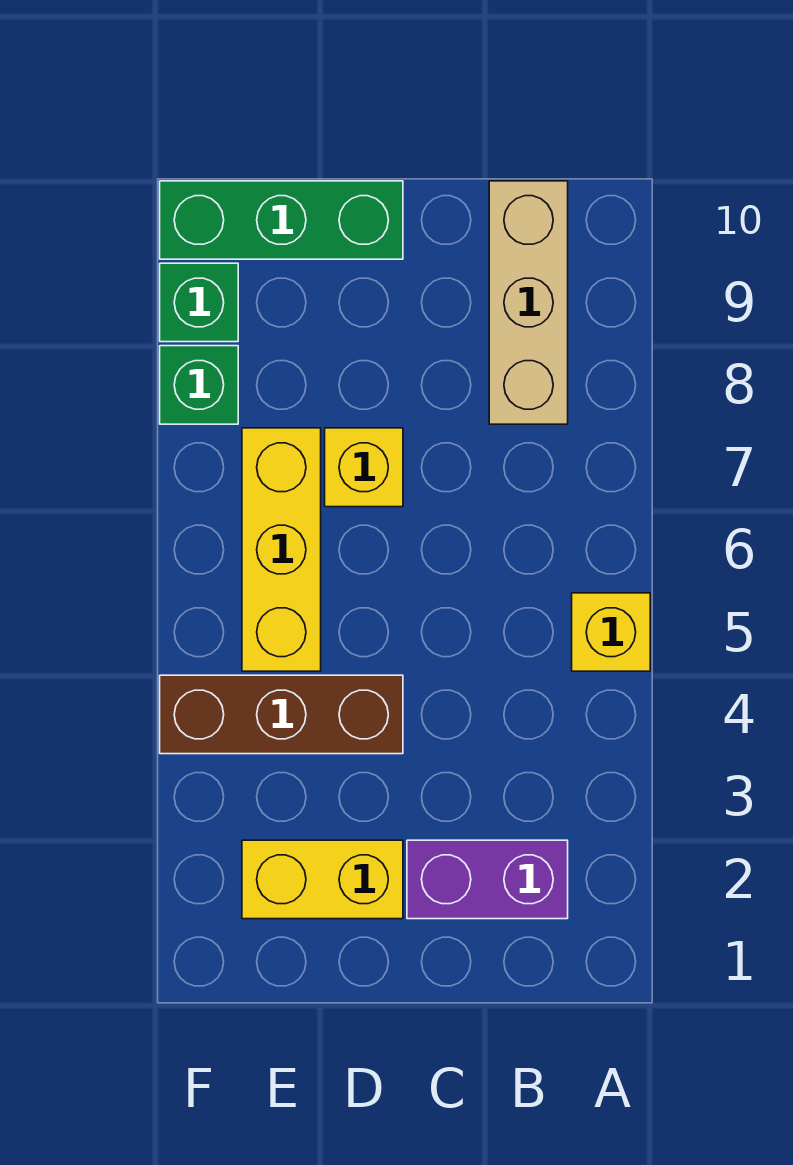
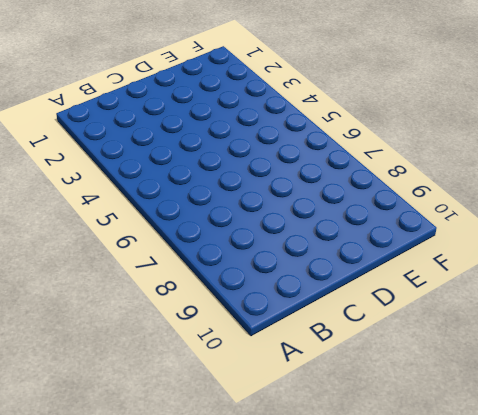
none -> yellow brick A5 level 1
none -> purple brick B2:C2 level 1

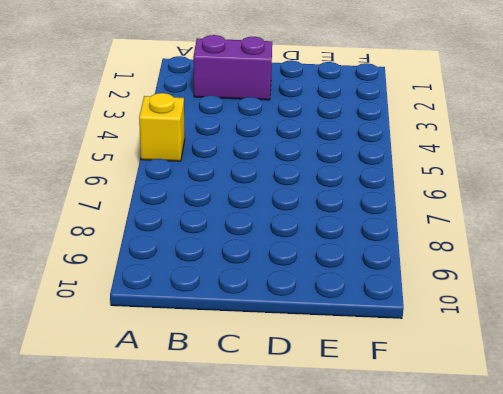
none -> tan brick B8:B10 level 1
none -> yellow brick D2:E2 level 1

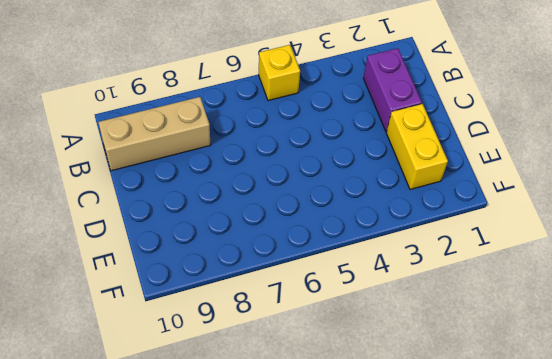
none -> brown brick D4:F4 level 1
none -> yellow brick D7 level 1

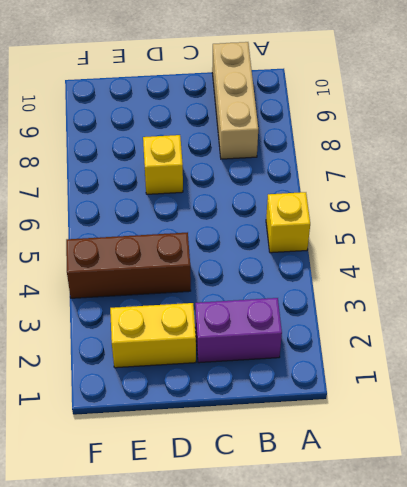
none -> green brick D10:F10 level 1
none -> yellow brick E5:E7 level 1

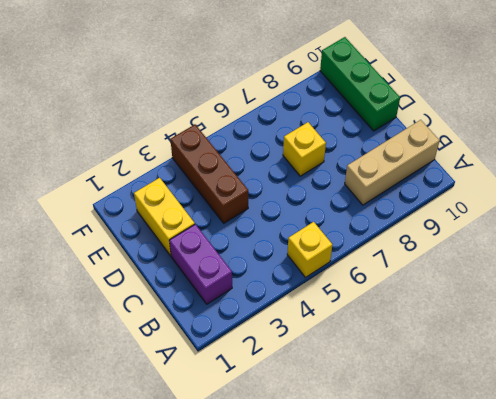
none -> yellow brick E5:E7 level 1
none -> green brick F8 level 1

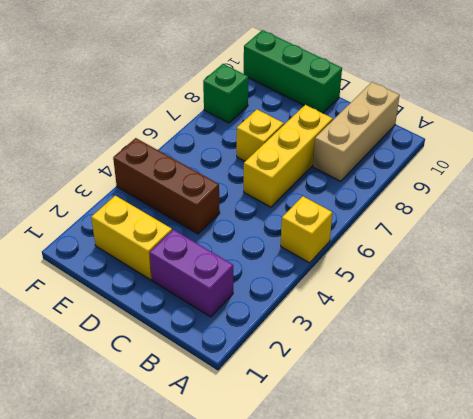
yellow brick C6:C8 level 1 -> yellow brick E5:E7 level 1
none -> green brick F9 level 1

